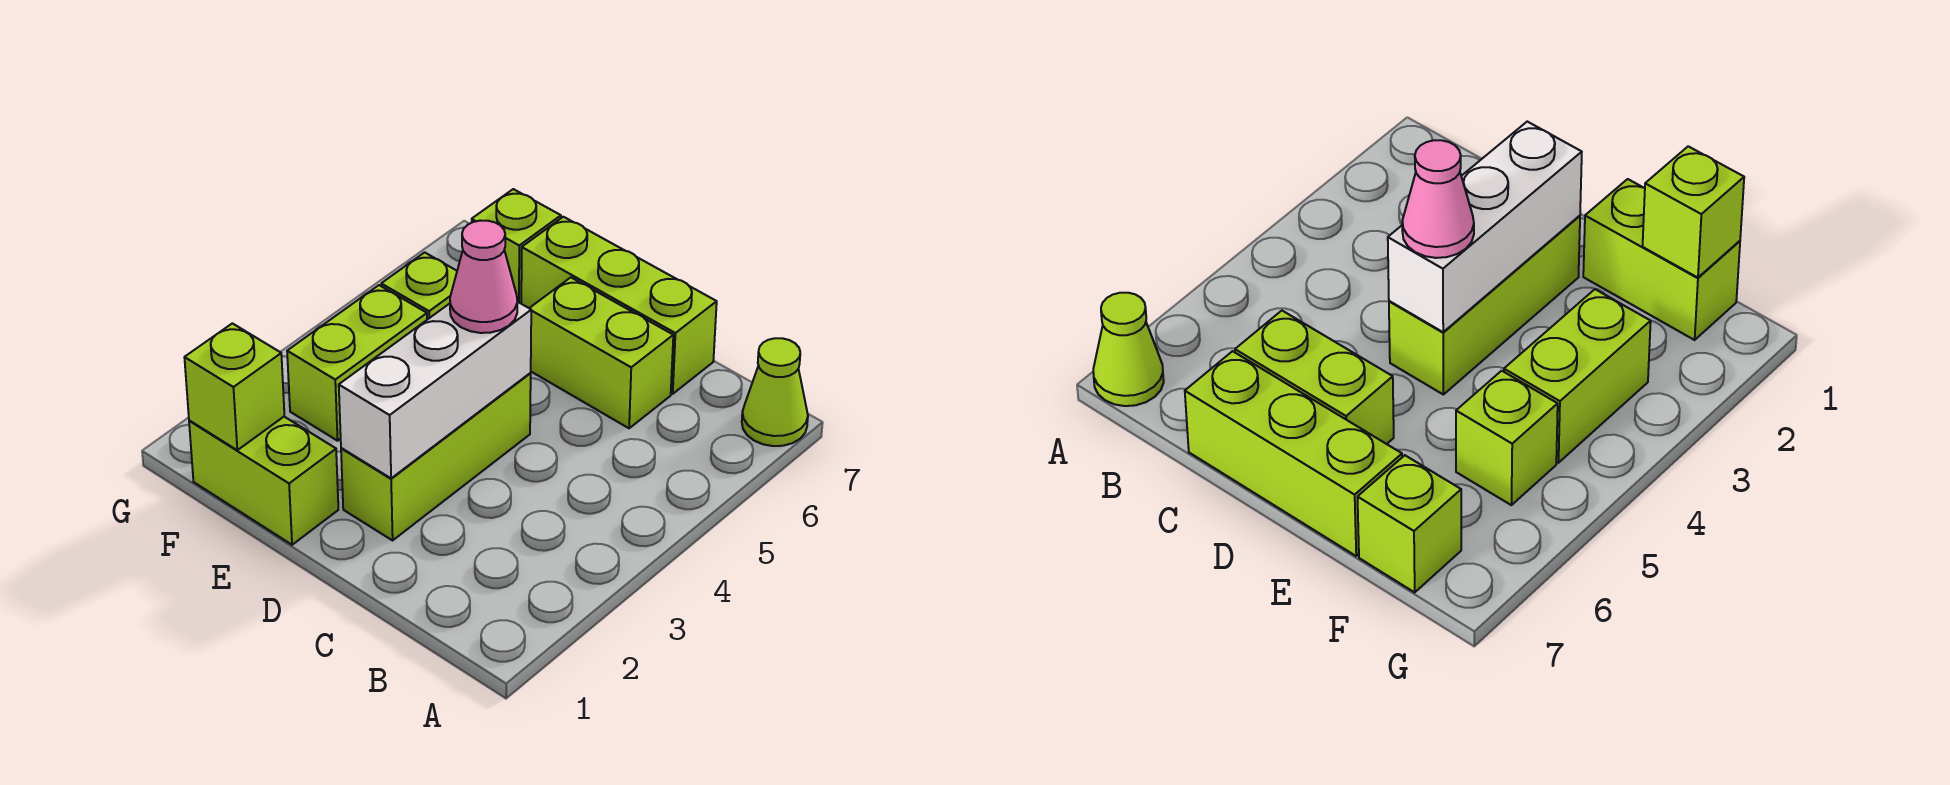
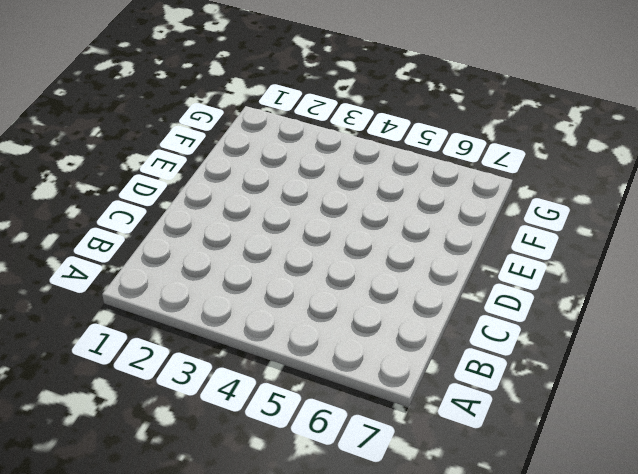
none -> lime cone A7 level 1
none -> lime brick C6:D6 level 1

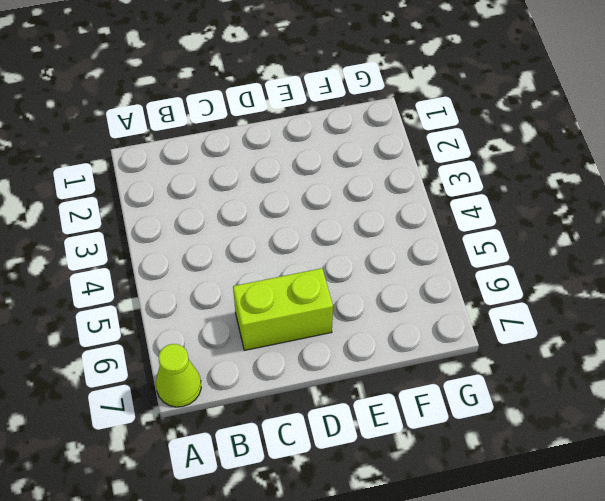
none -> lime brick C7:E7 level 1
none -> lime brick D2:D4 level 1

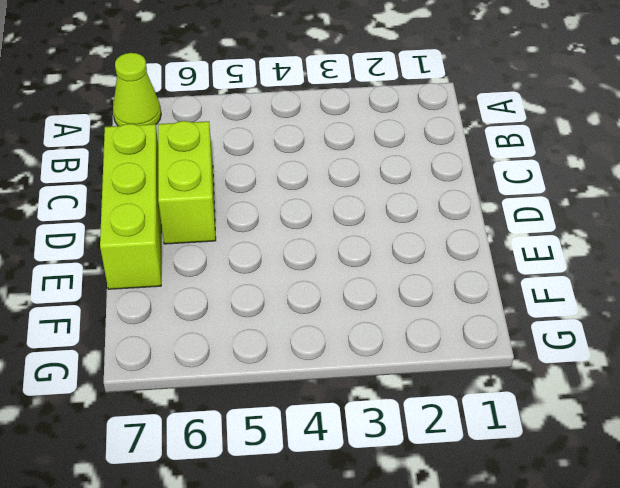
none -> lime brick D2:D4 level 1
none -> lime brick E1:F1 level 1

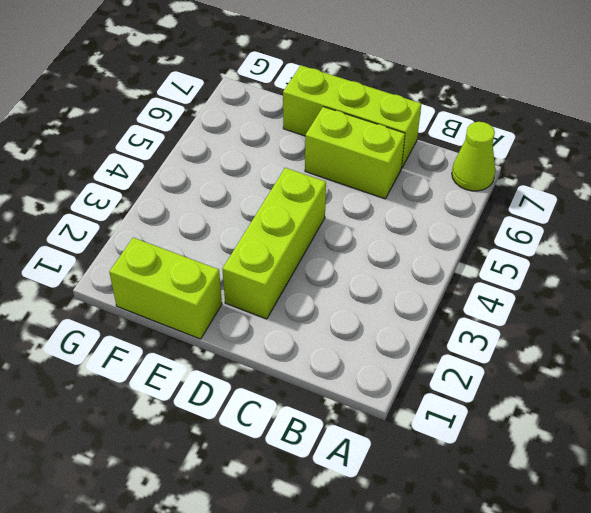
none -> lime brick F3:F4 level 1
none -> lime brick F5 level 1

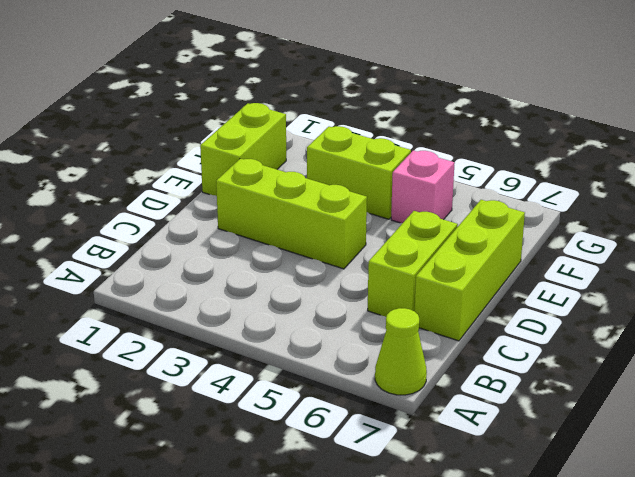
pink brick F5 level 1 -> lime brick F5 level 1
none -> lime brick F7 level 1
none -> white brick D2:D4 level 2

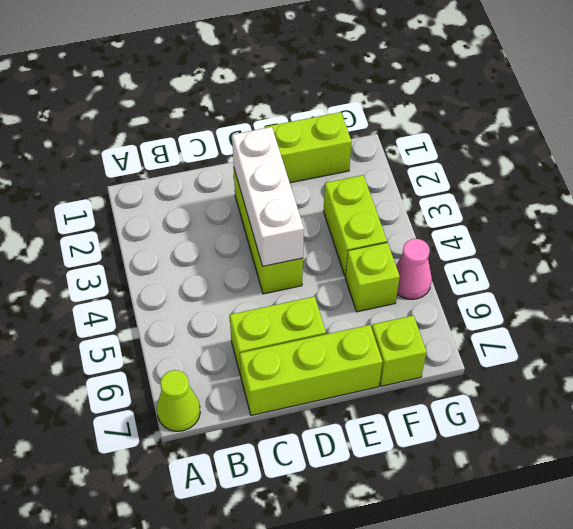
pink cone G5 level 1 -> pink cone D4 level 3
none -> lime brick F1 level 2

